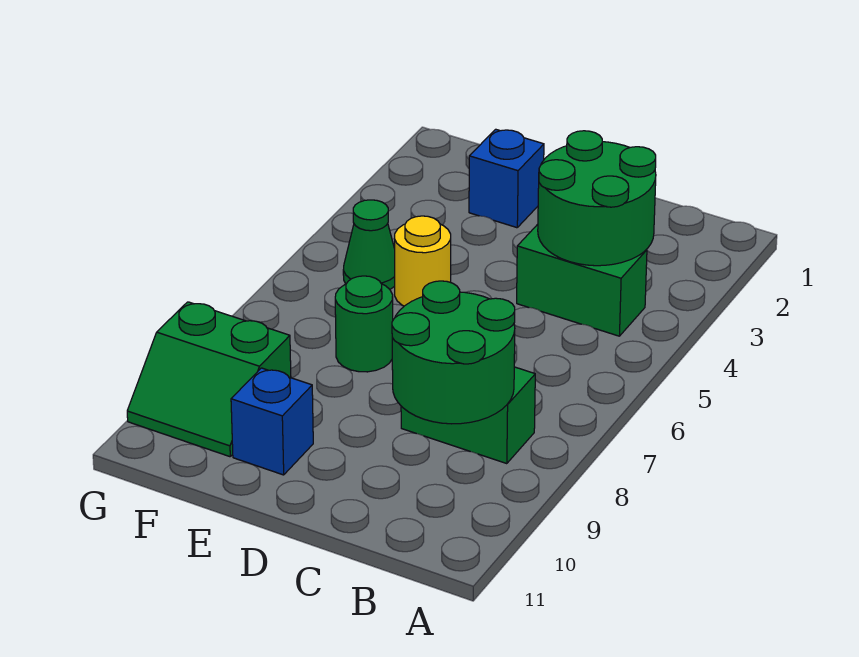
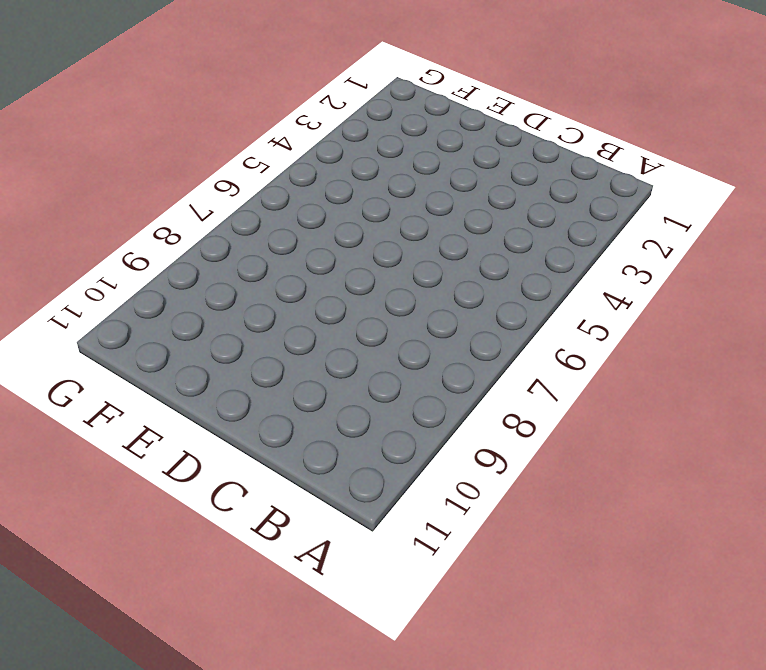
none -> green brick B4:C4 level 1
none -> green brick B8:C8 level 1

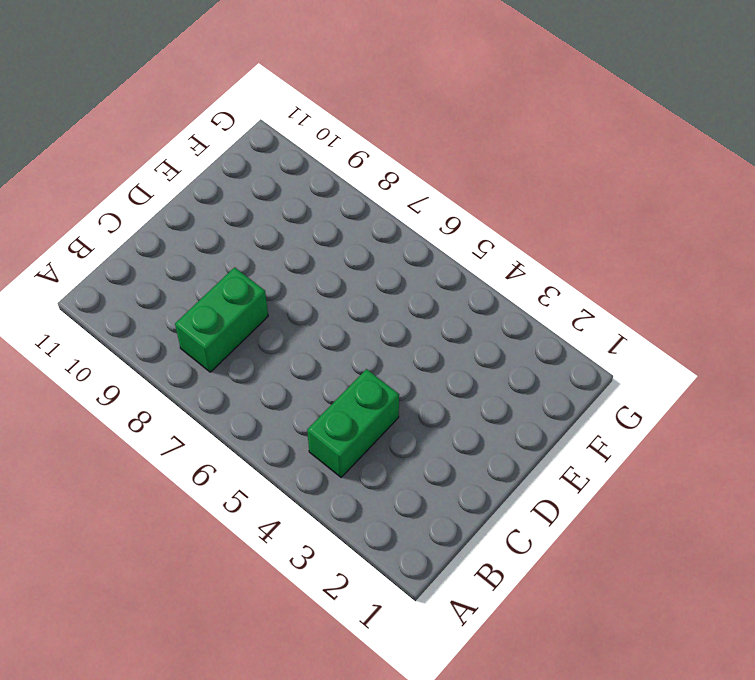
none -> blue brick E2 level 1
none -> yellow round brick E5 level 1

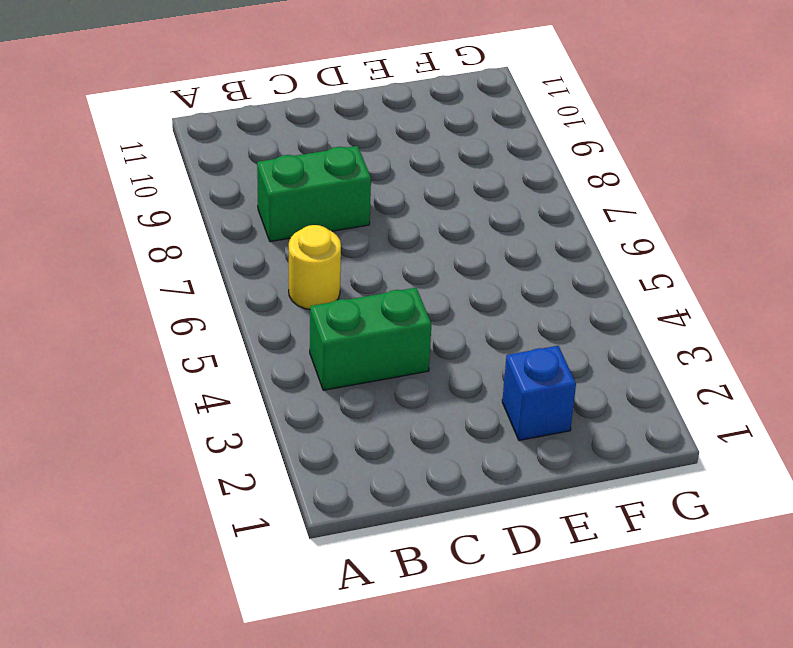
yellow round brick B6 level 1 -> yellow round brick E5 level 1
none -> green round brick E7 level 1
none -> blue brick E10 level 1

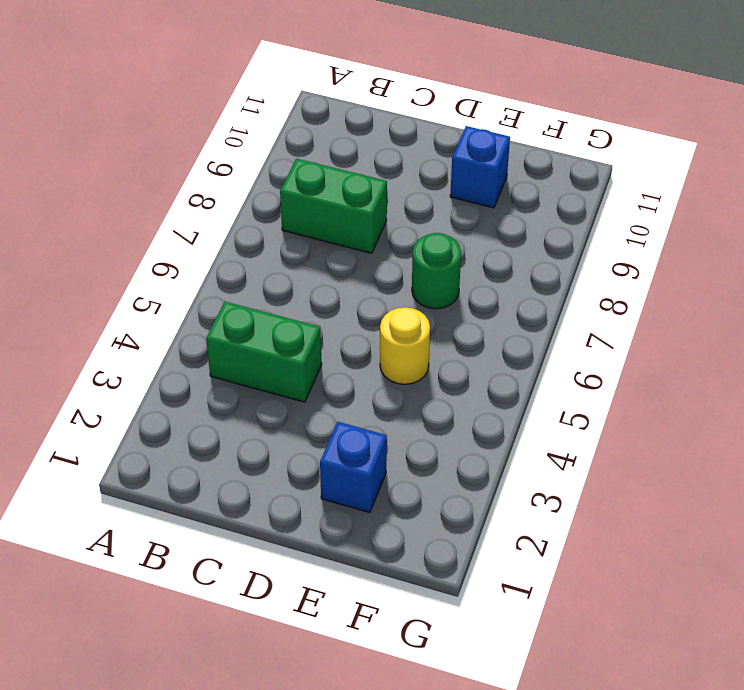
none -> green cone F5 level 1
none -> green slope F9:G10 level 1 top 9

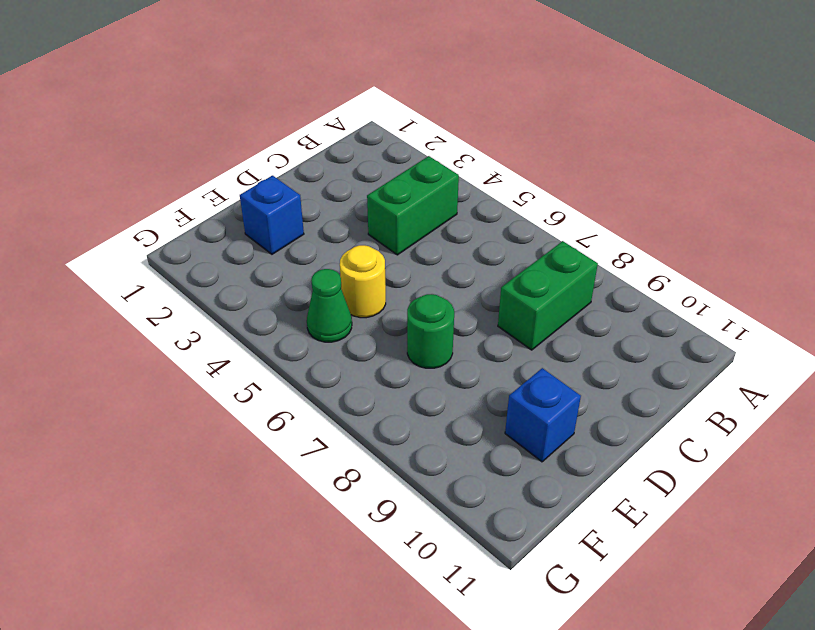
none -> green slope F9:G10 level 1 top 9
none -> green round brick B3:C4 level 2

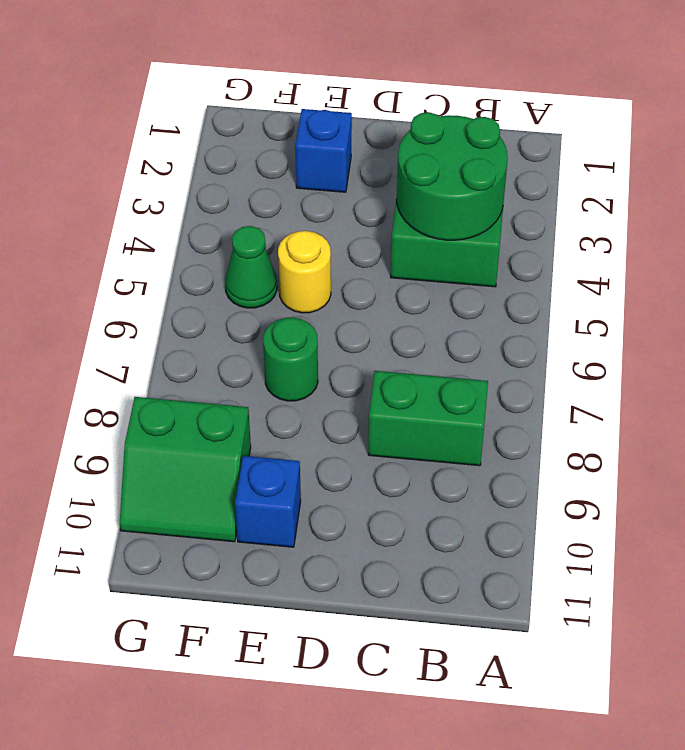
none -> green round brick B8:C9 level 2

